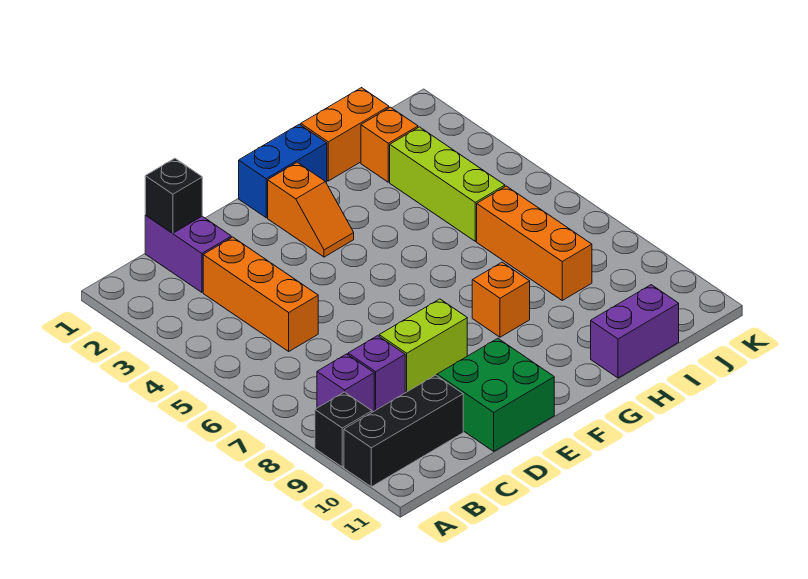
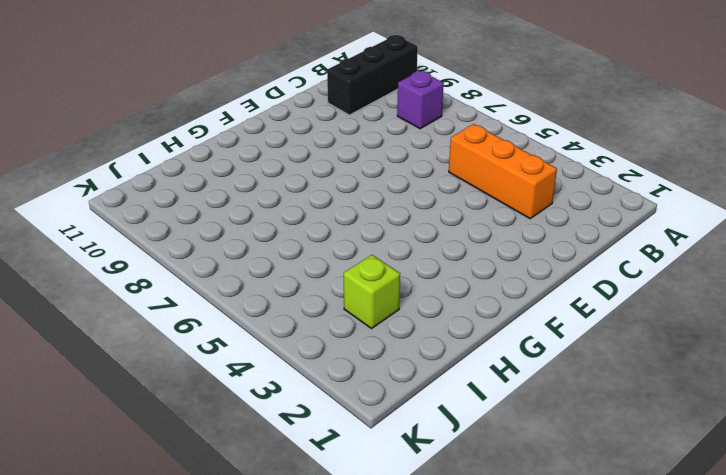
lime brick I3 level 1 -> lime brick I3:I5 level 1
none -> black brick A9 level 1
none -> purple brick C1:C2 level 1
none -> purple brick C8 level 1

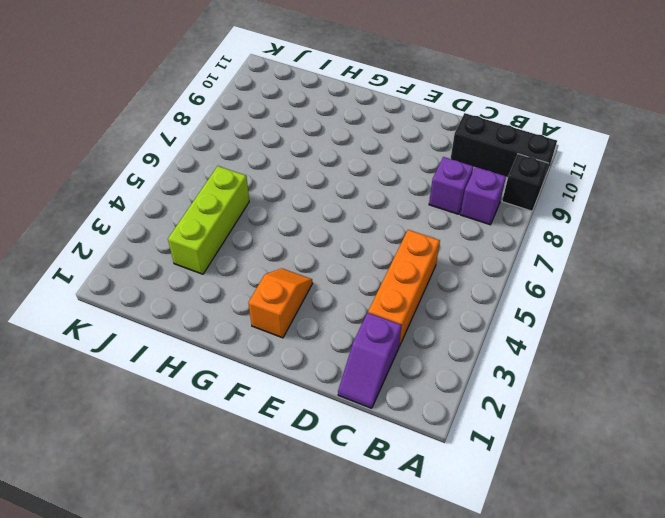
purple slope C1:C2 level 1 top 2 -> purple brick C1:C2 level 1
none -> lime brick D8:E8 level 1
none -> green brick D10:E11 level 1
none -> blue brick F1:G1 level 1

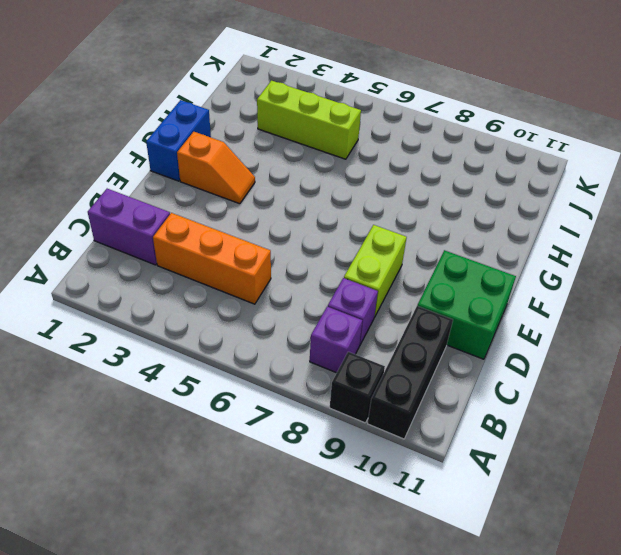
none -> orange brick G8 level 1
none -> orange brick H1:I1 level 1
none -> purple brick H11:I11 level 1

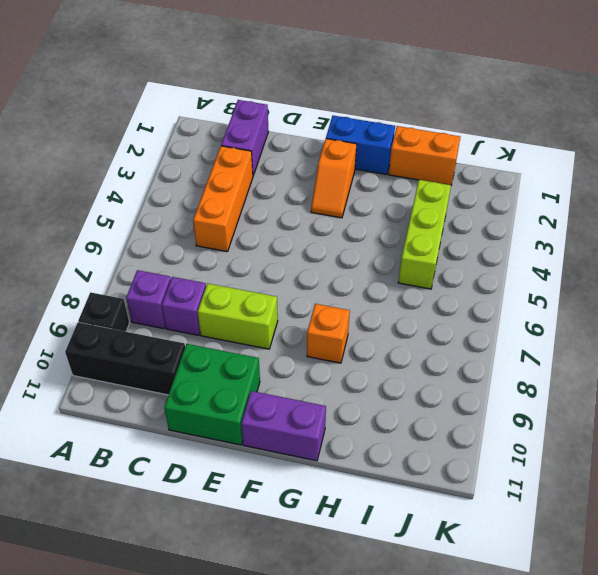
purple brick F11:G11 level 1 -> purple brick H11:I11 level 1
none -> orange brick I2 level 1
none -> orange brick I6:I8 level 1
none -> black brick C1 level 2

